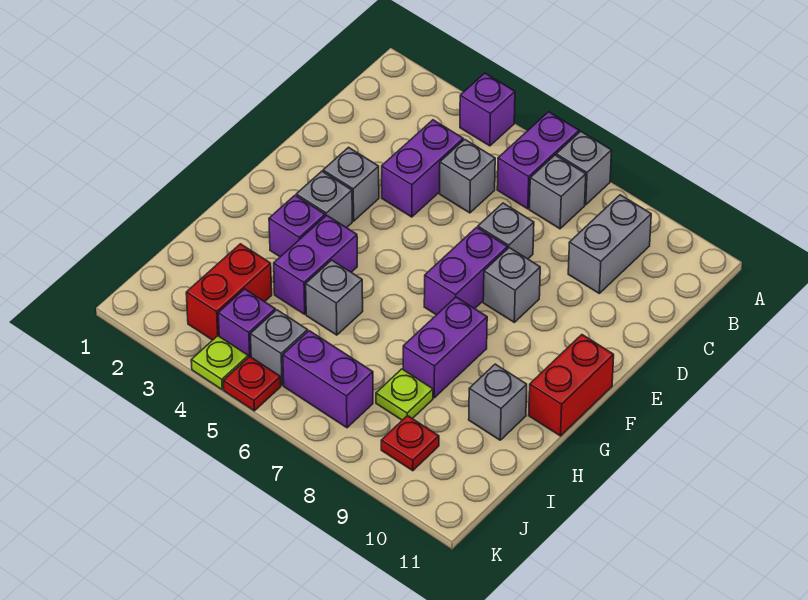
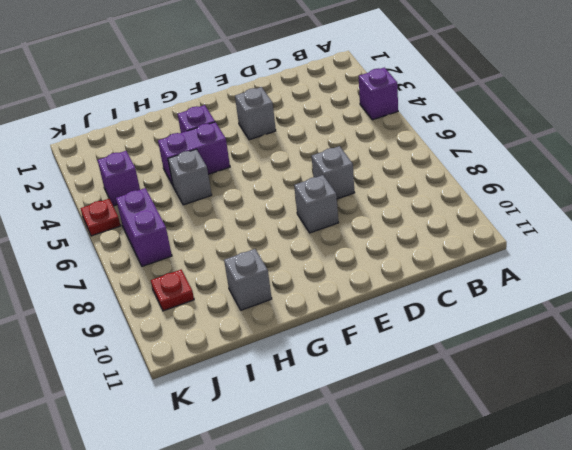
none -> purple brick A6:B6 level 1
none -> grey brick A7 level 1
none -> grey brick B7 level 1

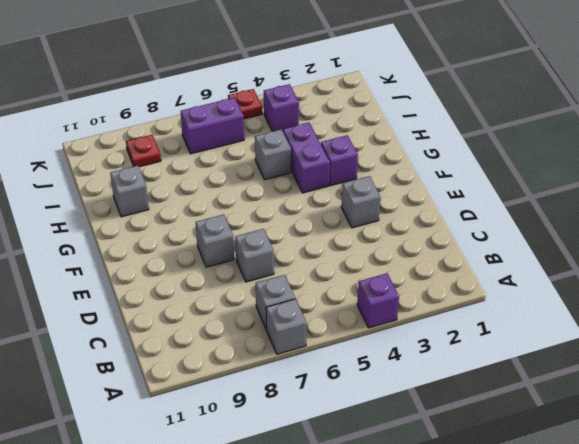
none -> purple brick A6:B6 level 1
none -> grey brick B9:C9 level 1
none -> purple brick C4:D4 level 1

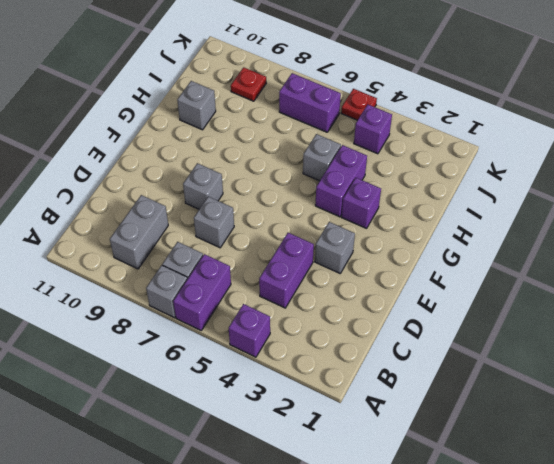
none -> grey brick C5 level 1
none -> purple brick E7:F7 level 1
none -> grey brick F3 level 1

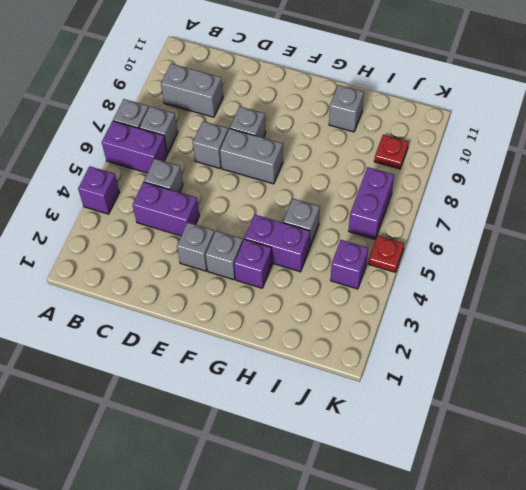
grey brick E7:F7 level 1 -> purple brick E7:F7 level 1
none -> red brick F11:G11 level 1
none -> purple brick G8:H8 level 1
none -> red brick I3:J3 level 1

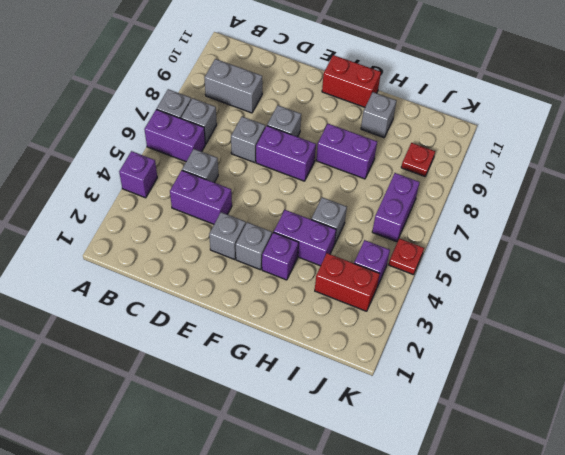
none -> lime plate I8 level 1
none -> grey brick J5 level 1
none -> lime plate K4 level 1

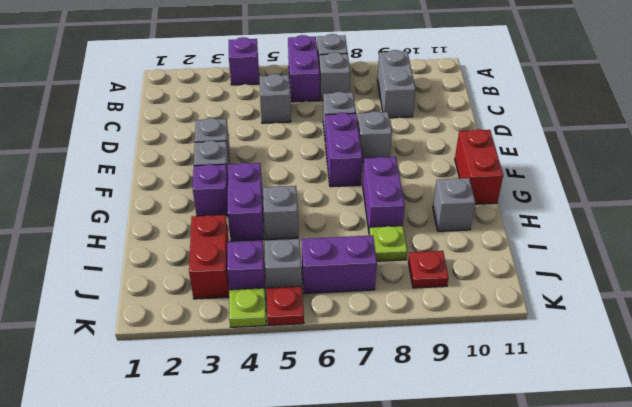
none -> purple brick C4:D4 level 1

